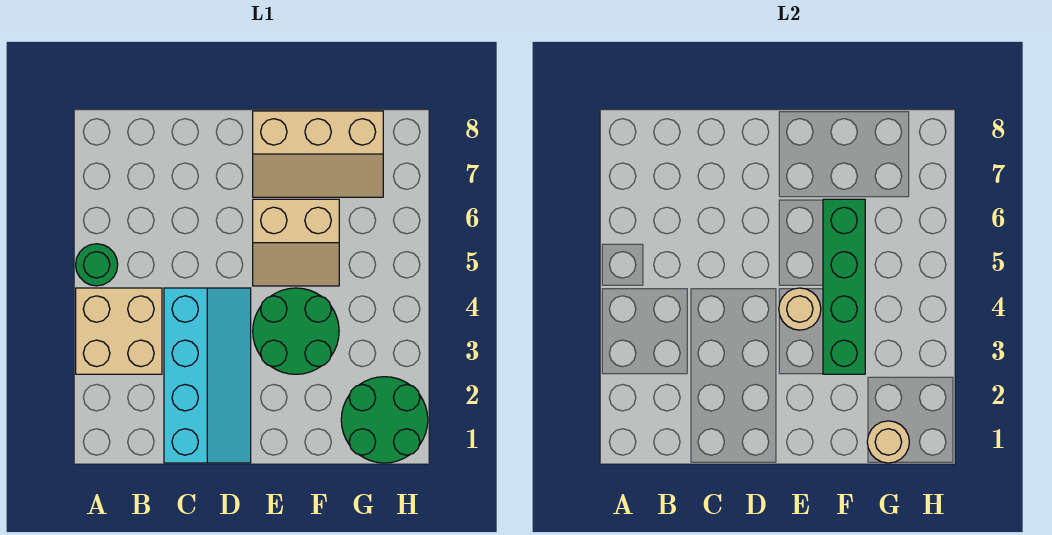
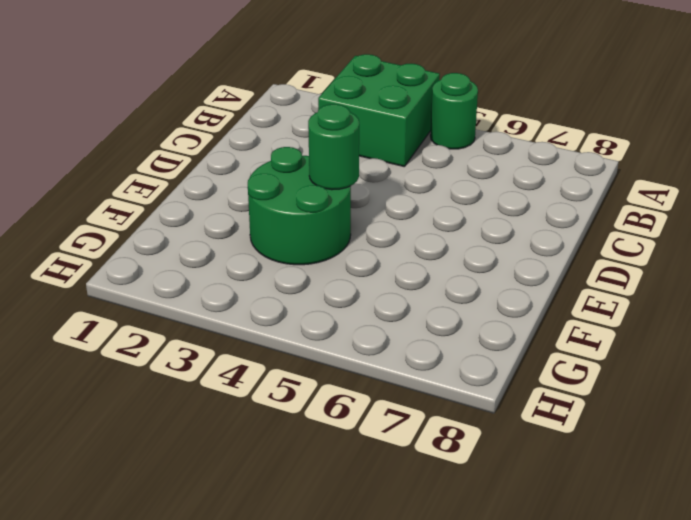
green brick A3:B4 level 1 -> tan brick A3:B4 level 1
green round brick E4 level 2 -> tan round brick E4 level 2
none -> cyan slope C1:D4 level 1 top C
none -> tan slope E5:F6 level 1 top 6

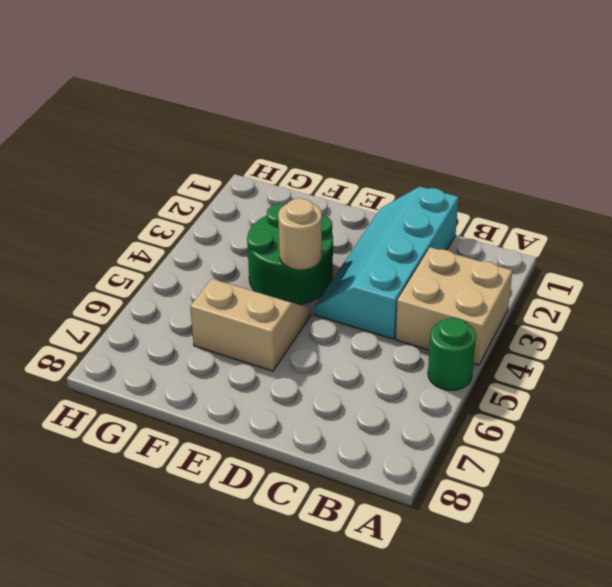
none -> tan slope E7:G8 level 1 top 8
none -> green round brick G1:H2 level 1

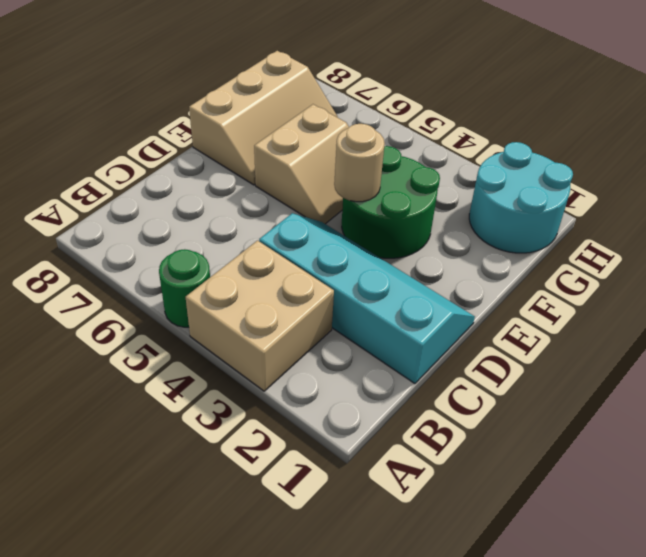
cyan round brick G1:H2 level 1 -> green round brick G1:H2 level 1
none -> green brick F3:F6 level 2
none -> tan round brick G1 level 2

